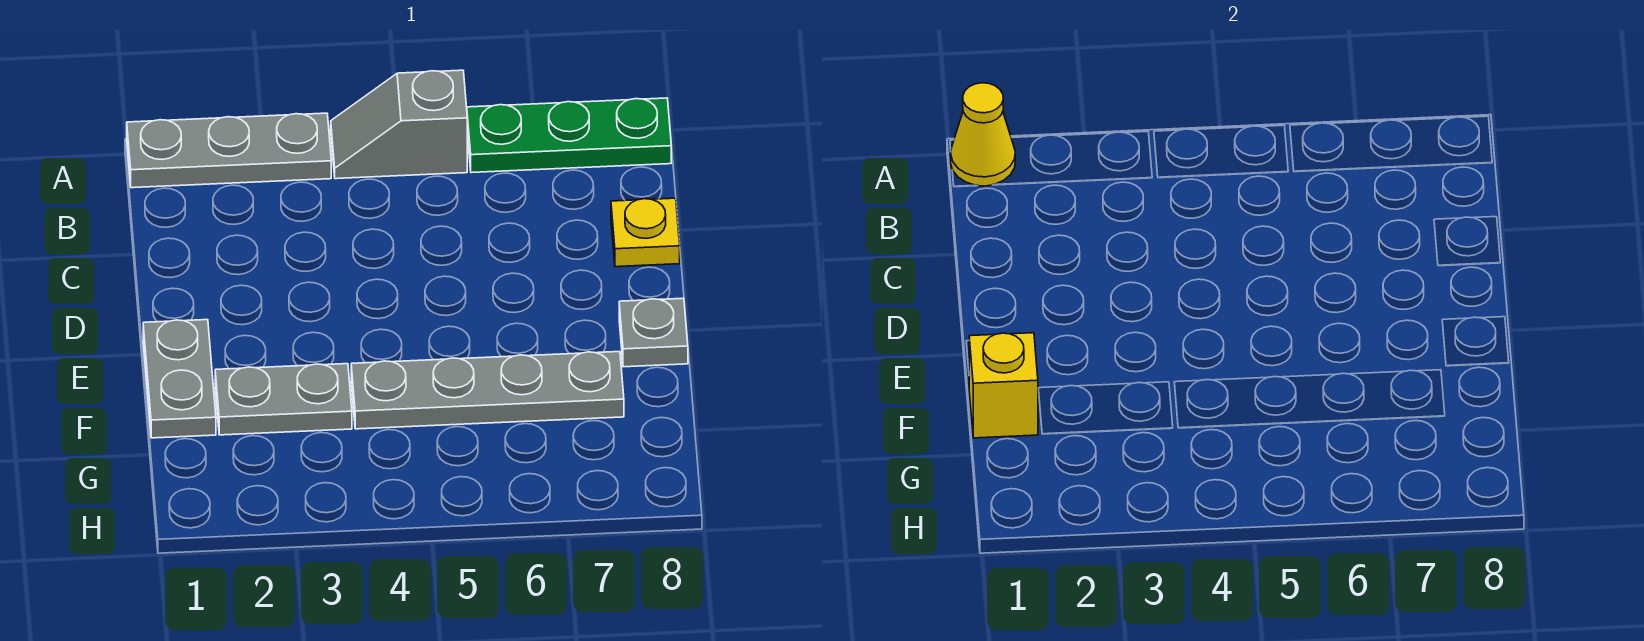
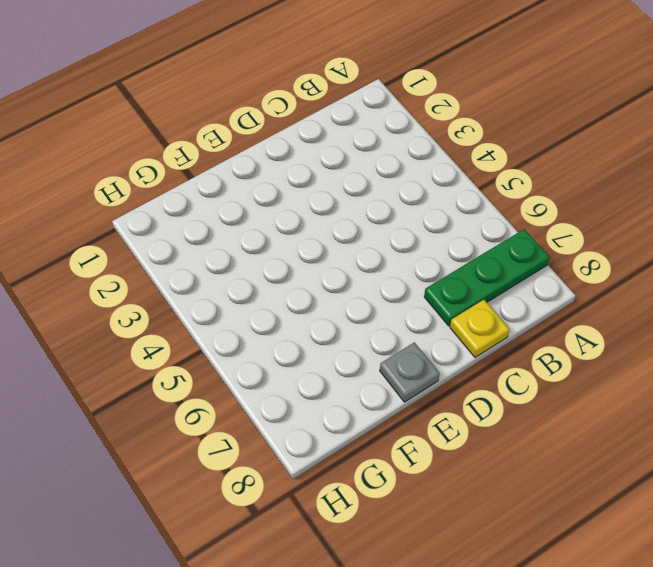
green plate A7:C7 level 1 -> green plate A6:A8 level 1
none -> grey plate A1:A3 level 1
none -> grey slope A4:A5 level 1 top 5

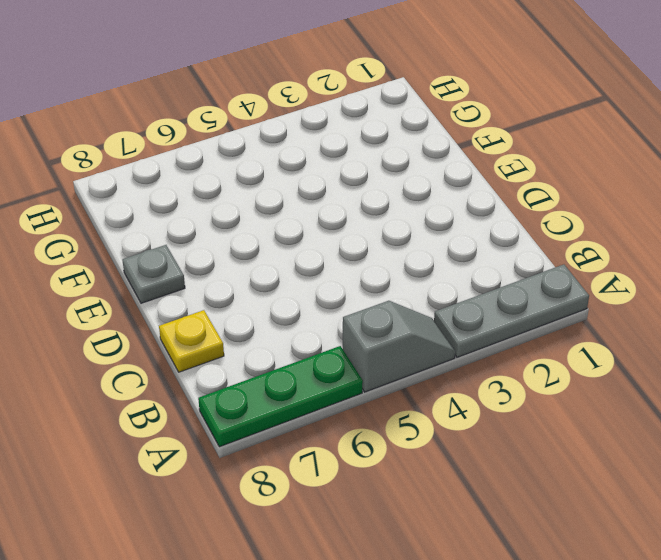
none -> grey plate E1:F1 level 1
none -> grey plate F2:F3 level 1

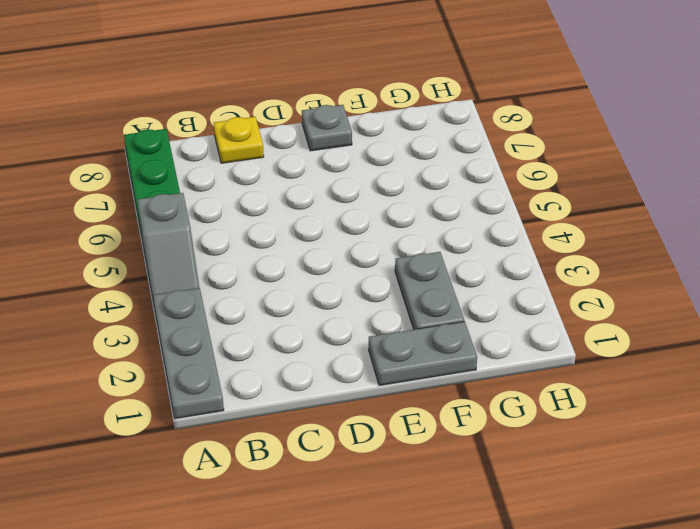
none -> grey plate F4:F7 level 1
none -> yellow cone A1 level 2

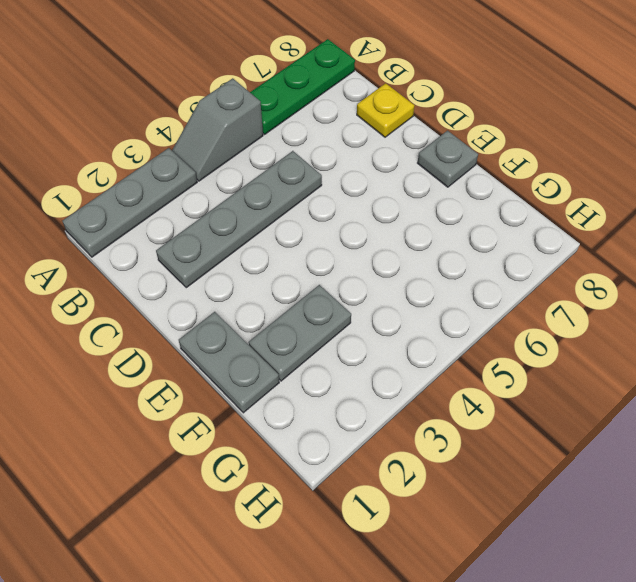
grey plate C2:C5 level 1 -> grey plate F4:F7 level 1
none -> yellow cone A1 level 2
none -> yellow brick F1 level 2

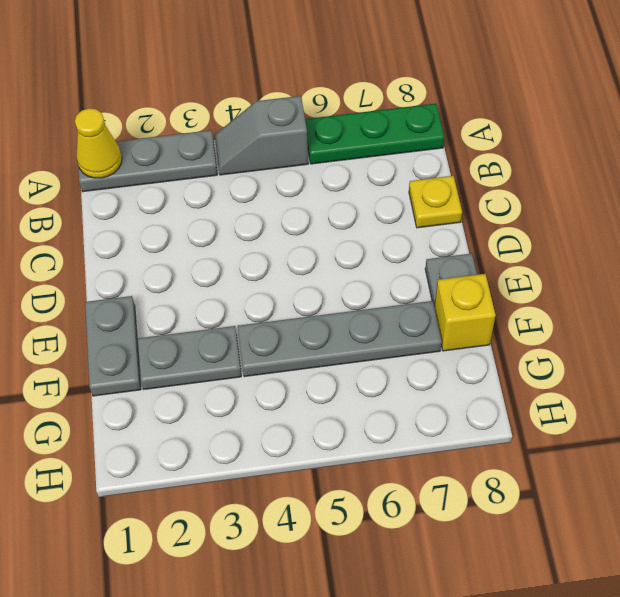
yellow brick F8 level 1 -> yellow brick F1 level 2

